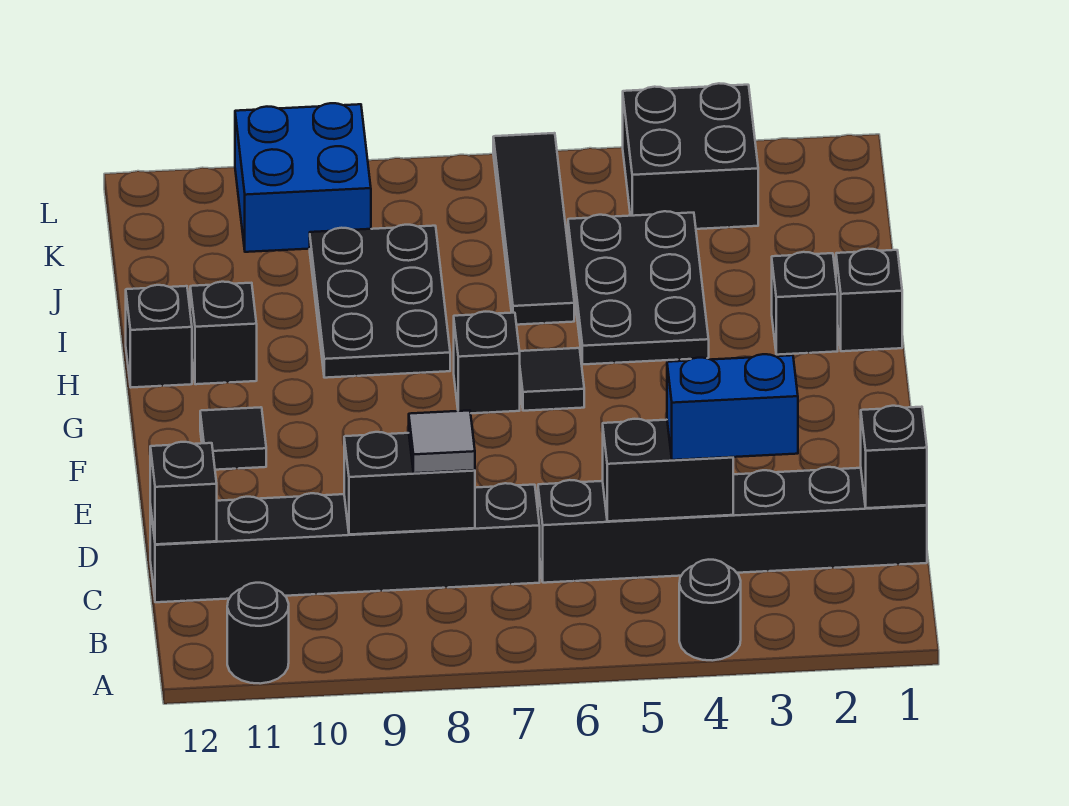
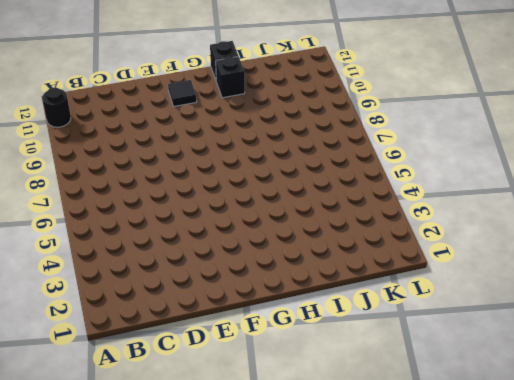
none -> black round brick A4 level 1
none -> black brick C1:C6 level 1
none -> black brick C7:C12 level 1

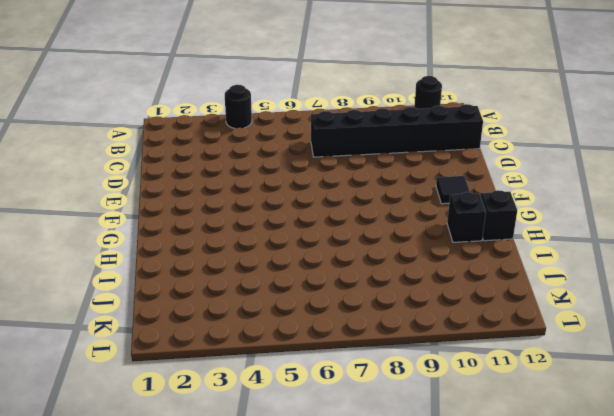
none -> black brick C1:C6 level 1
none -> black tile G6 level 1
none -> black brick G7 level 1

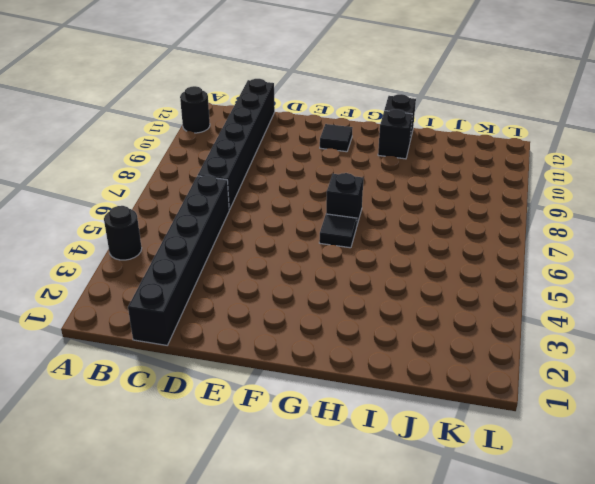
none -> black brick H1 level 1
none -> black brick H2 level 1
none -> black plate H4:J5 level 1

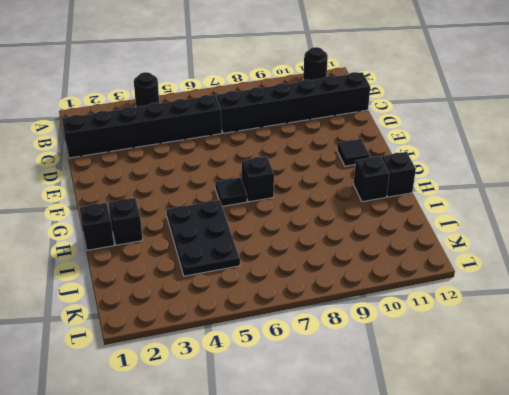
none -> black plate H8:J9 level 1
none -> black tile I6:L6 level 1
none -> black brick K3:L4 level 1

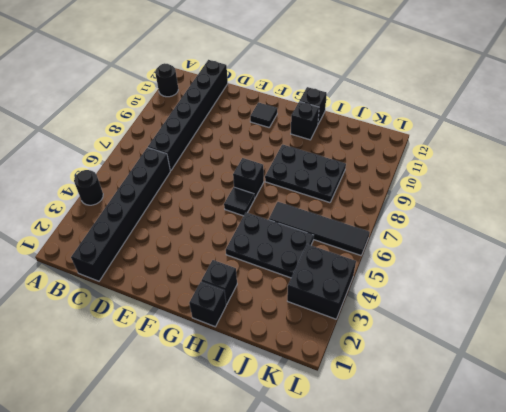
none -> blue brick K9:L10 level 1
none -> black brick C1 level 2
none -> black brick C4:C5 level 2

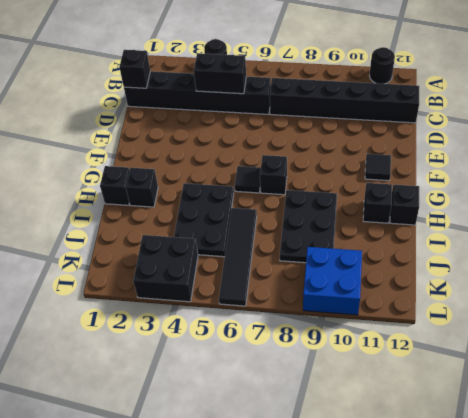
none -> black brick C8:C9 level 2
none -> black brick C12 level 2
none -> blue brick C3:C4 level 3

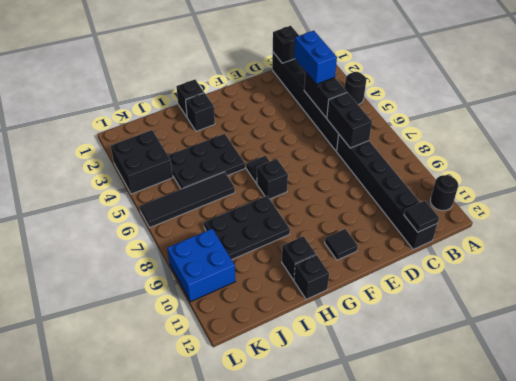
black brick C6:C7 level 2 -> black brick C8:C9 level 2
black tile C12 level 2 -> black brick C12 level 2
none -> grey tile C8 level 3

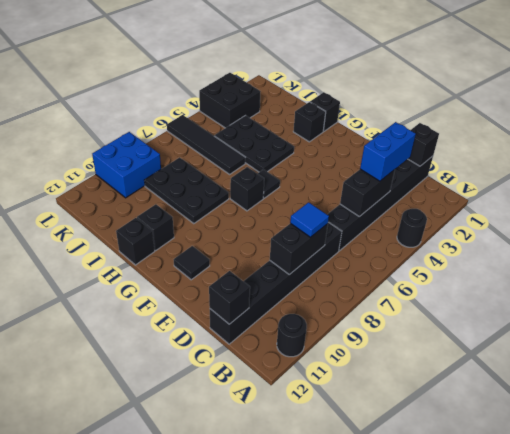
blue tile C8 level 3 -> grey tile C8 level 3

